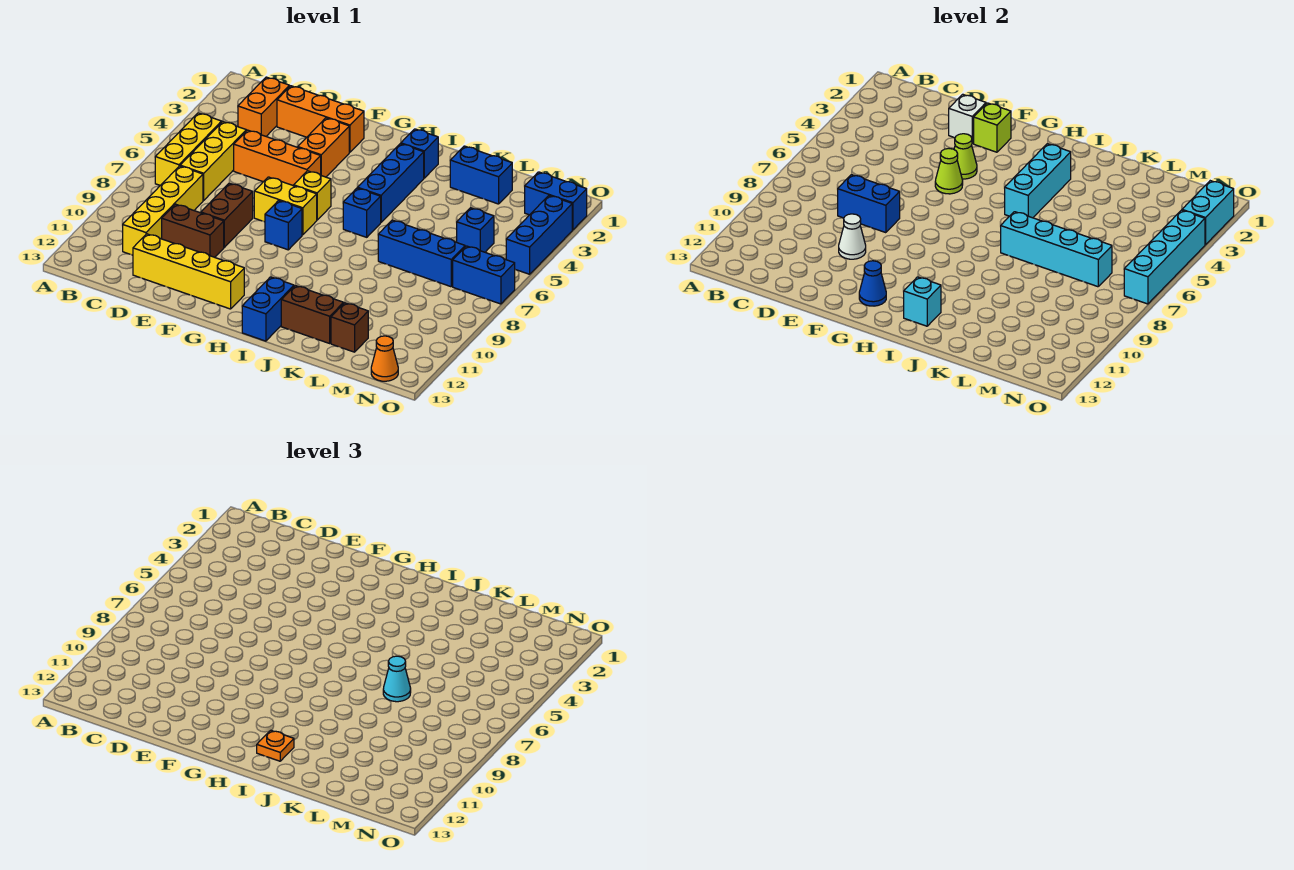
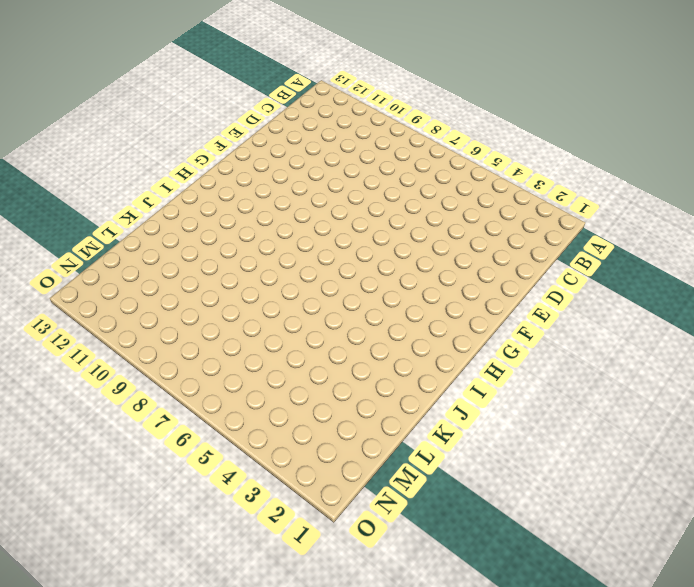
none -> yellow brick B5:B7 level 1
none -> orange brick C2:C3 level 1
none -> yellow brick C5:C7 level 1
none -> yellow brick C8:C11 level 1

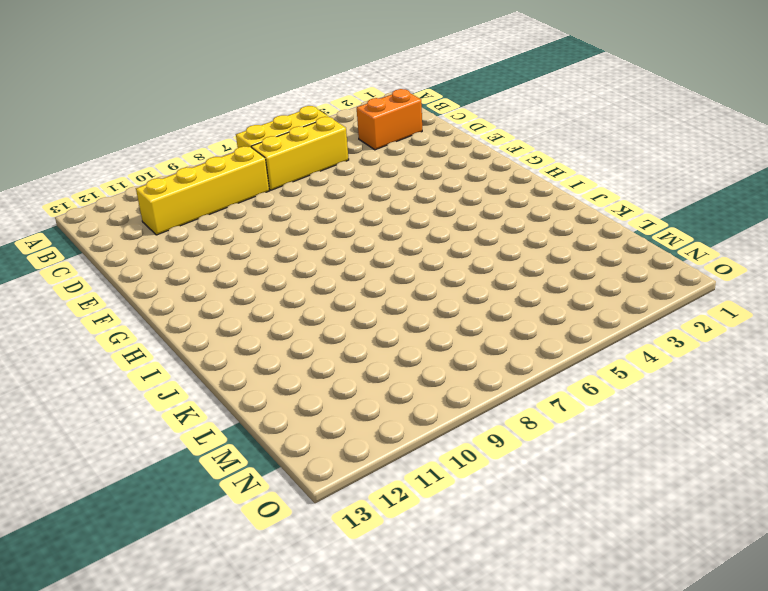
none -> orange brick D2:F2 level 1
none -> orange brick D5:F5 level 1
none -> brown brick D10:E10 level 1
none -> yellow brick D12:G12 level 1

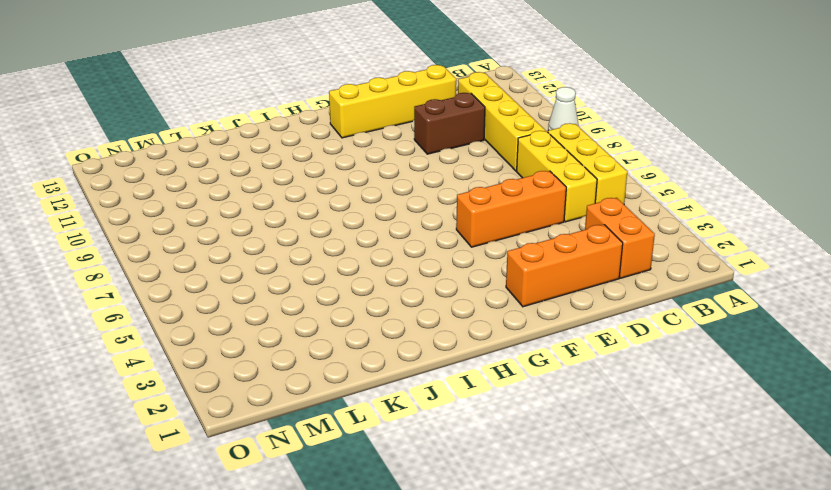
white cone A9 level 1 -> white cone E10 level 2
none -> brown brick E8:E9 level 1
none -> orange brick F3:F4 level 1
none -> yellow brick F7:G7 level 1
none -> yellow brick G6 level 1

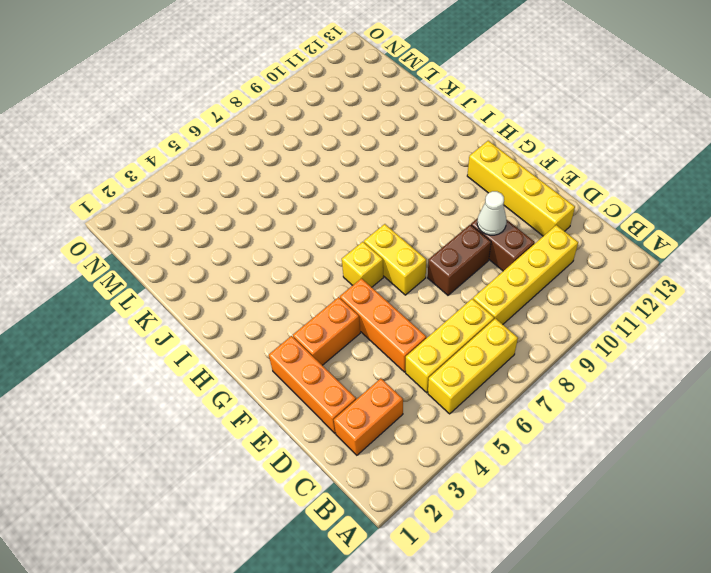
none -> blue brick G8 level 1
none -> blue brick I2 level 1
none -> blue brick I3:I5 level 1
none -> blue brick I6 level 1

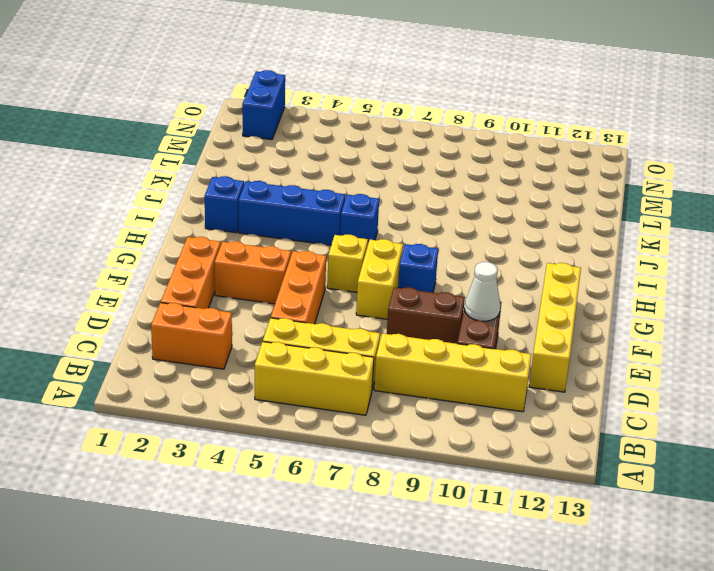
none -> blue brick I12:I13 level 1
none -> brown brick J12:K12 level 1
none -> blue brick K2:L2 level 1
none -> blue brick K7:M7 level 1

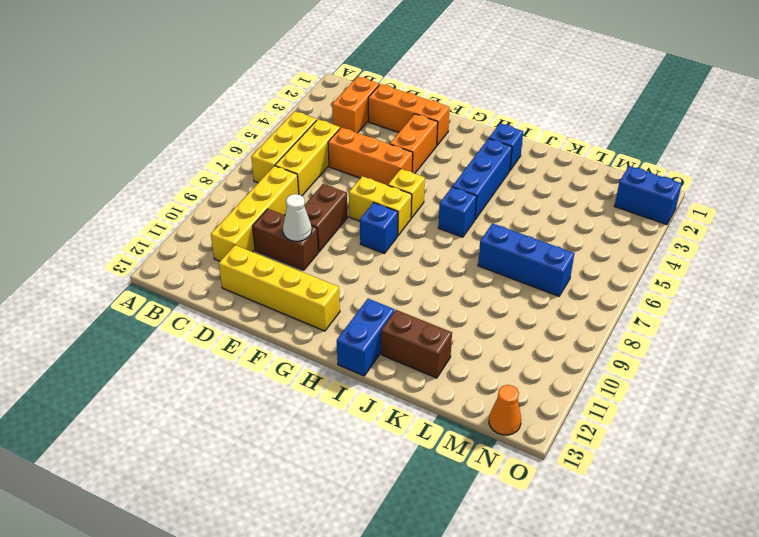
none -> blue brick K2:L2 level 1
none -> brown brick L12 level 1
none -> blue brick M5 level 1
none -> blue brick N7:O7 level 1

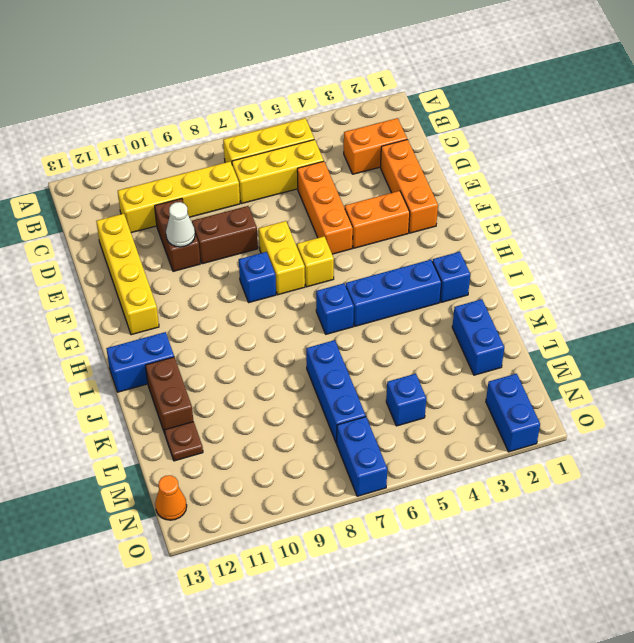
brown plate L12 level 1 -> brown brick L12 level 1
none -> blue brick O3:O5 level 1
none -> blue brick D8:E8 level 2
none -> white brick E2 level 2
none -> lime brick F2 level 2

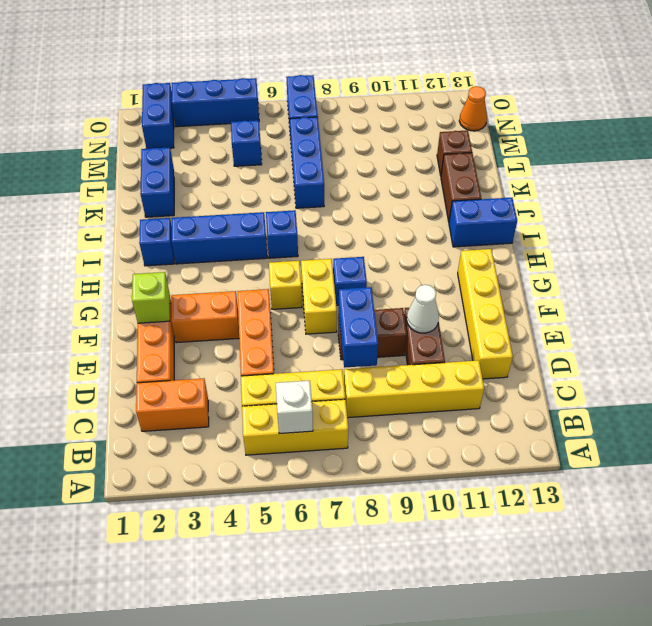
white brick B6 level 2 -> white brick E2 level 2
none -> lime cone F4 level 2
none -> lime cone F5 level 2
none -> blue cone G12 level 2
none -> cyan brick I3:I5 level 2

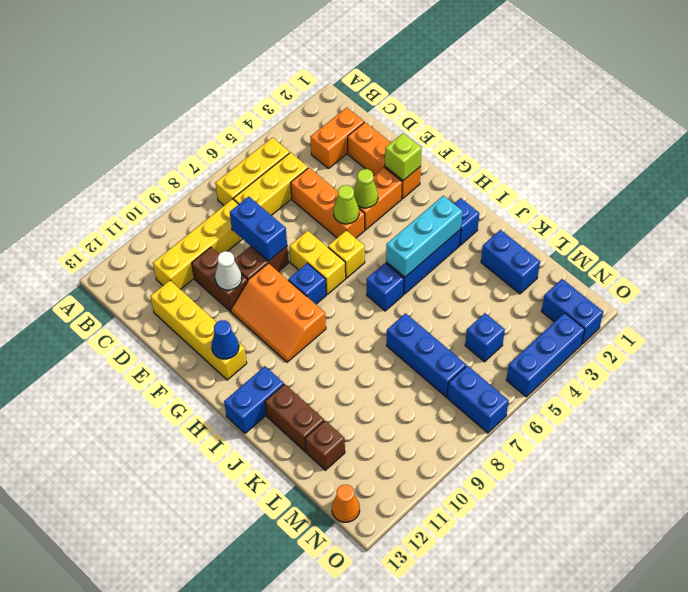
orange slope F9:H10 level 1 top 9 -> none
none -> white brick E2 level 2
none -> cyan brick I12 level 2
none -> cyan brick J7:M7 level 2
none -> cyan brick O2:O3 level 2

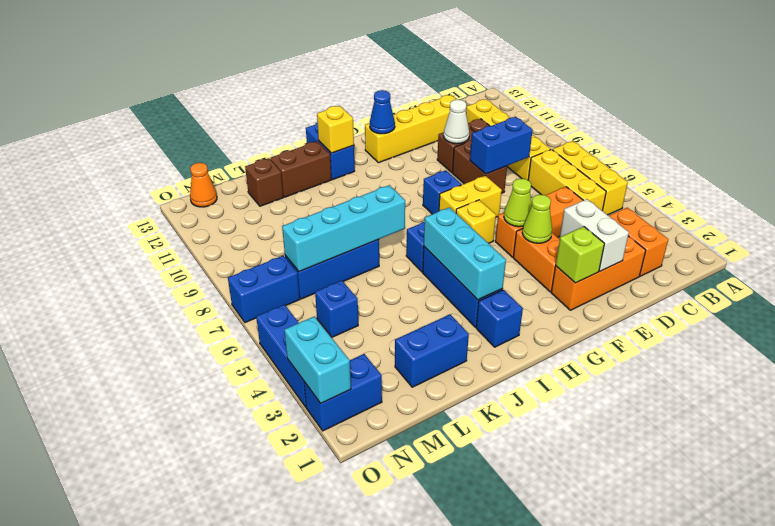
white brick E2:E3 level 2 -> white brick E2 level 2
yellow brick I12 level 2 -> cyan brick I12 level 2
none -> cyan brick O4:O7 level 2
none -> orange plate I12 level 3
none -> cyan cone K7 level 3

